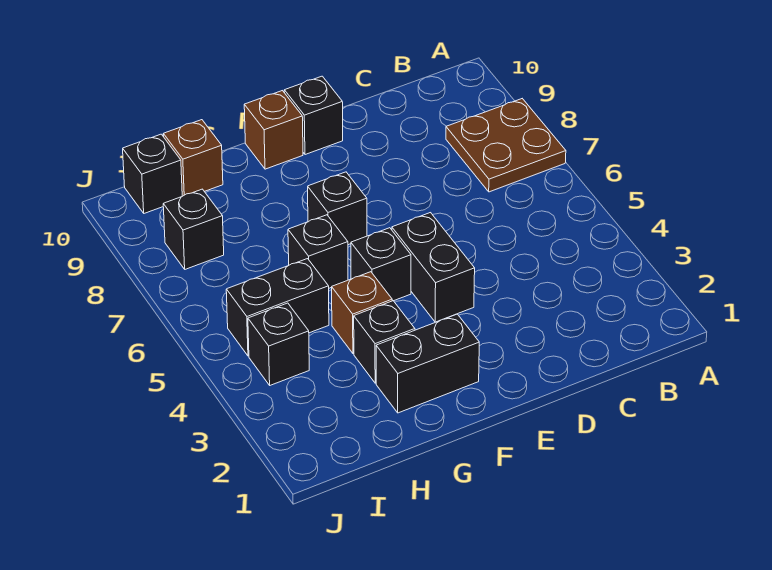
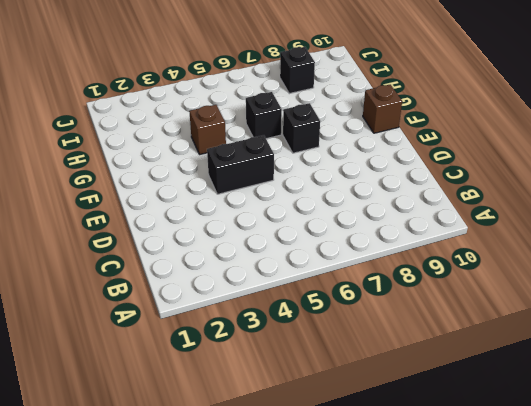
none -> brown plate A7:B8 level 1
none -> black brick E10 level 1
none -> black brick F2:G2 level 1

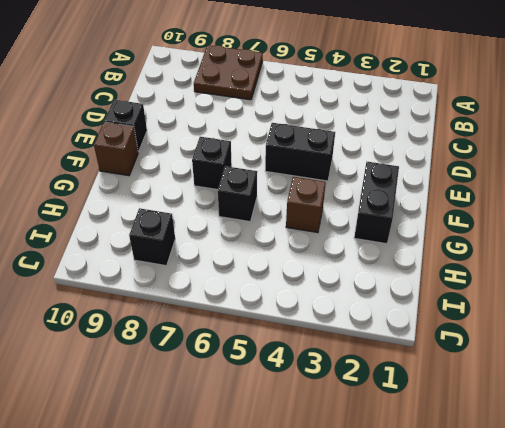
none -> black brick F5 level 1
none -> black brick G3 level 1
none -> black brick H5:I5 level 1

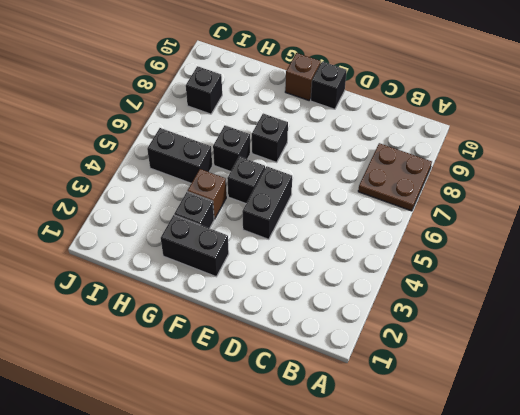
none -> brown brick H10 level 1
none -> black brick I4 level 1
none -> black brick I10 level 1

